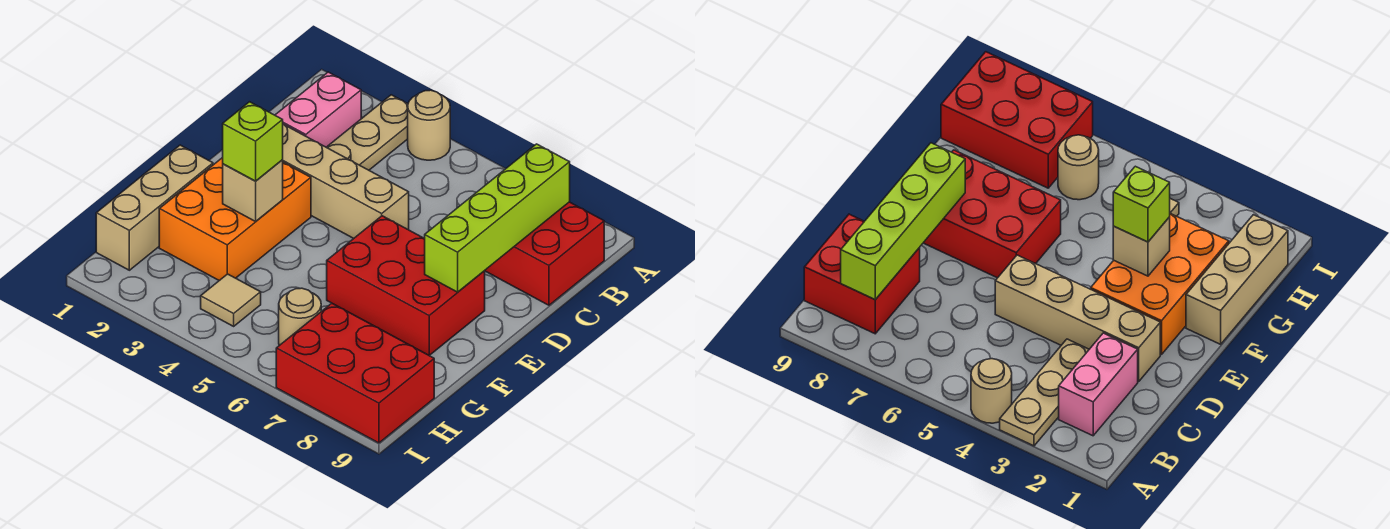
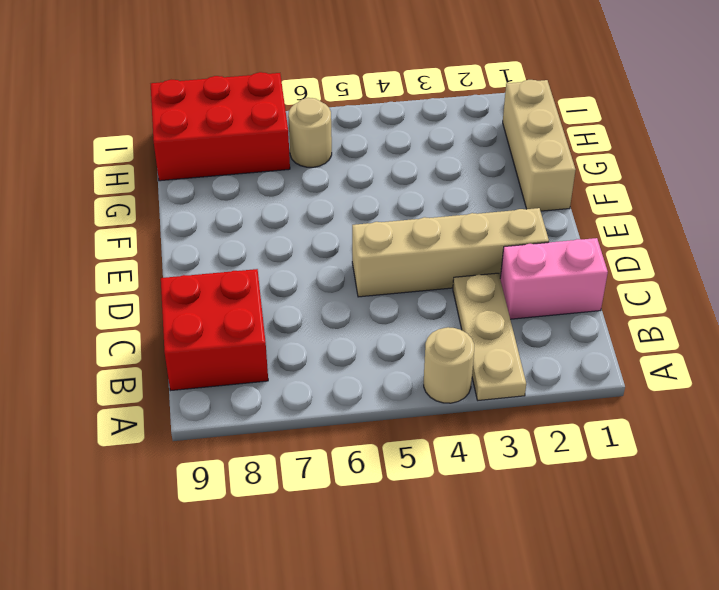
pink brick C1:C2 level 1 -> pink brick B2:C2 level 1
none -> orange brick E2:G3 level 1
none -> red brick E6:F8 level 1
none -> tan tile H4 level 1

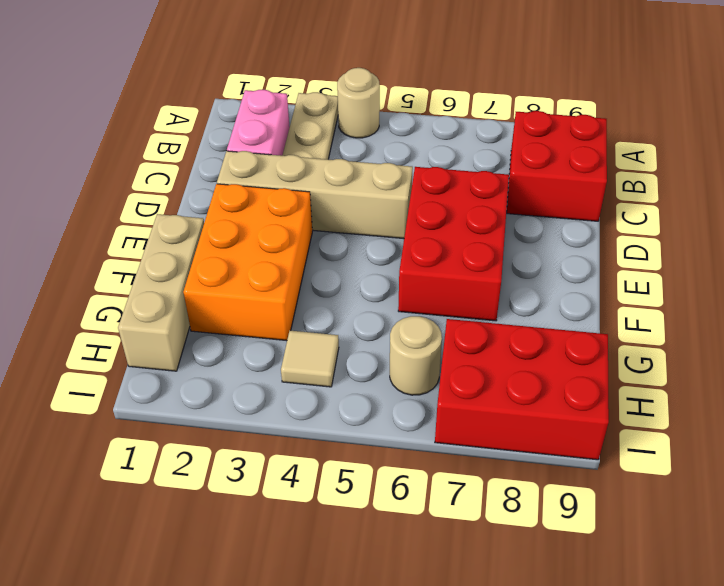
red brick D6:F7 level 1 -> red brick E6:F8 level 1
none -> lime brick B8:E8 level 2
none -> tan brick F3 level 2
none -> lime brick F3 level 3

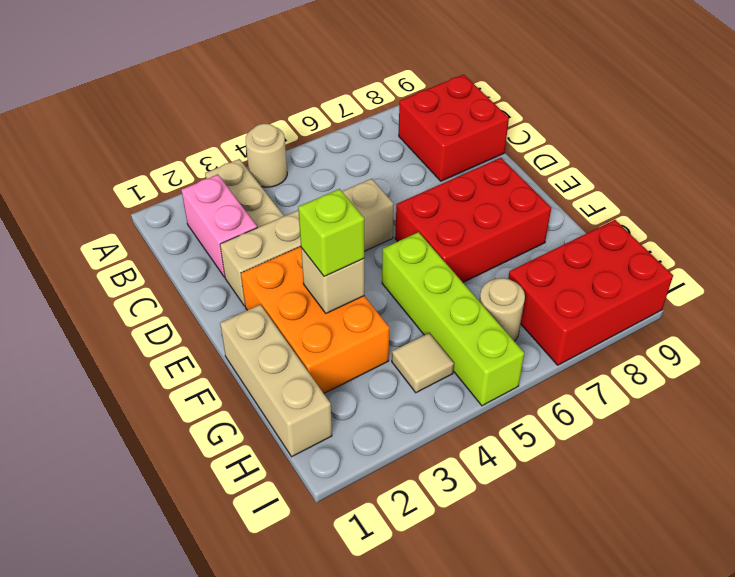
lime brick F5:I5 level 1 -> lime brick B8:E8 level 2

